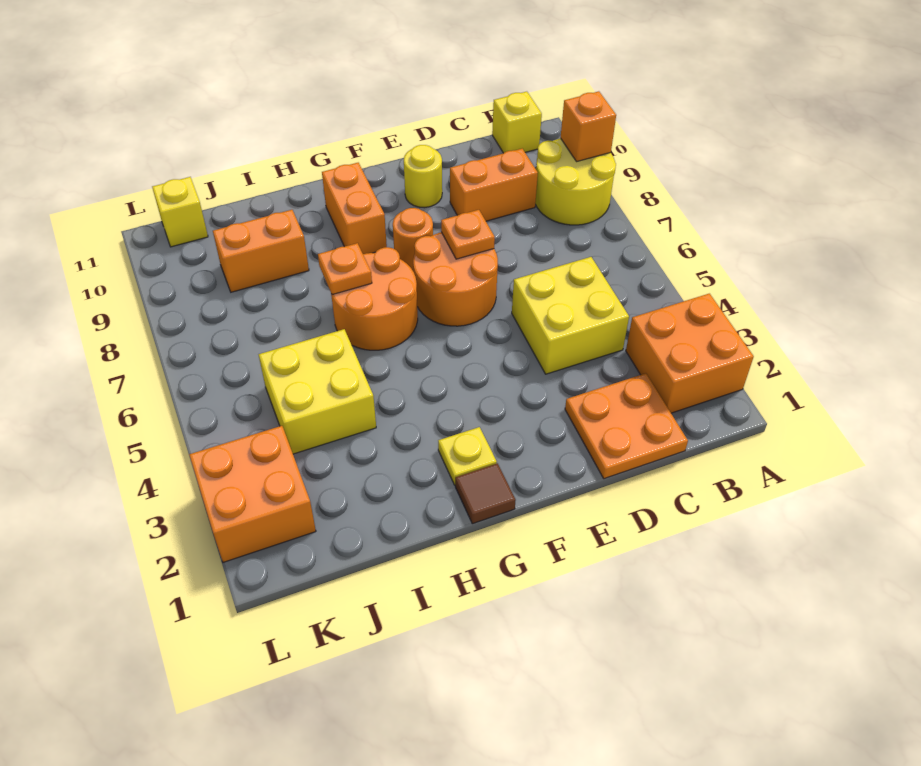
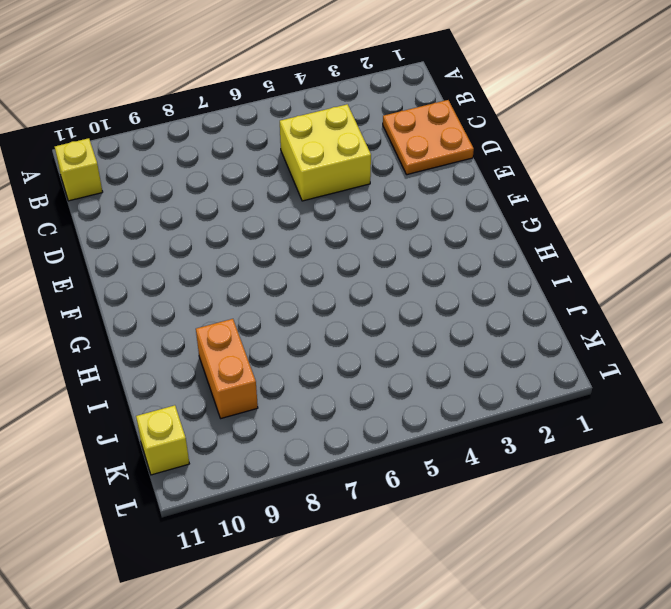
none -> orange brick A2:B3 level 1
none -> yellow round brick A8:B9 level 1
none -> orange brick C9:D9 level 1

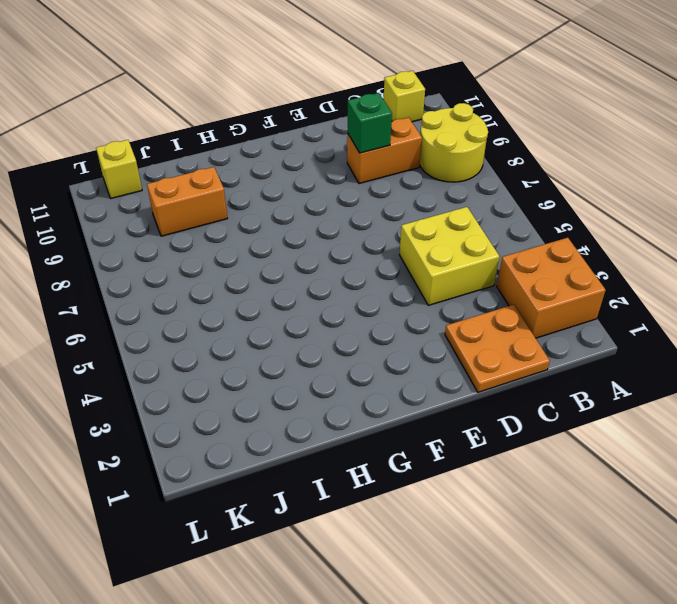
green brick D9 level 2 -> none
none -> orange round brick E6:F7 level 1
none -> yellow round brick E10 level 1
none -> orange round brick F8 level 1

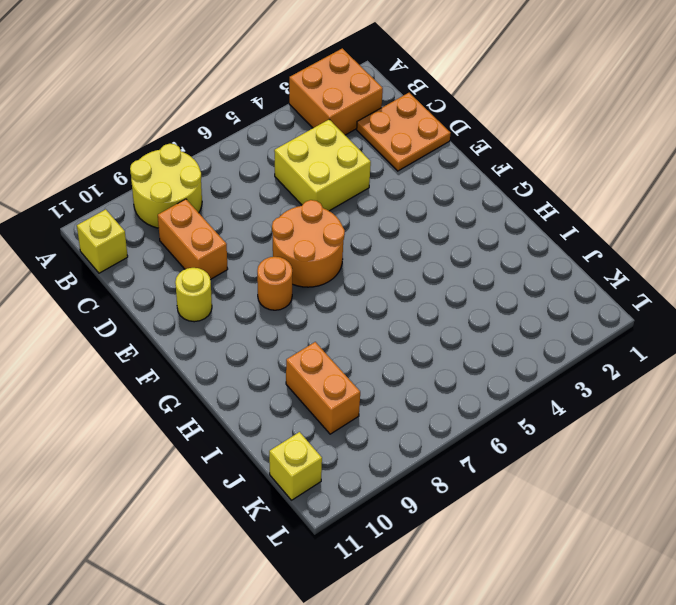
none -> brown tile G1 level 1
none -> yellow plate G2 level 1
none -> orange round brick G6:H7 level 1

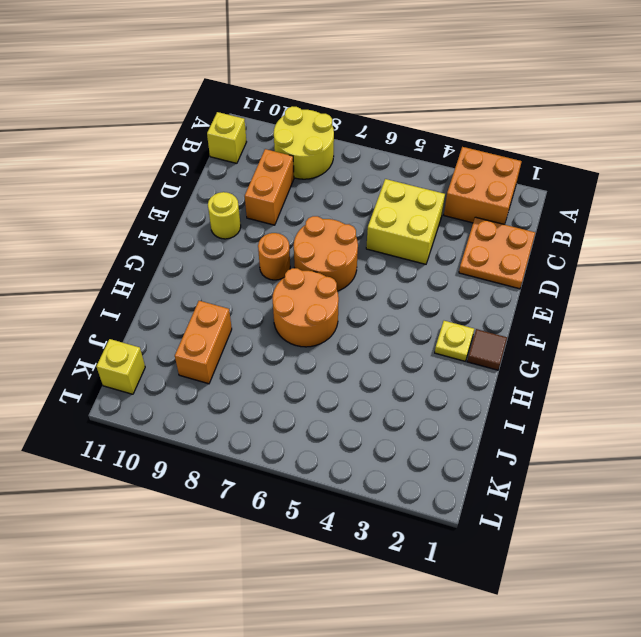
none -> orange brick G9:G10 level 1
none -> yellow brick I4:J5 level 1
none -> orange brick K2:L3 level 1

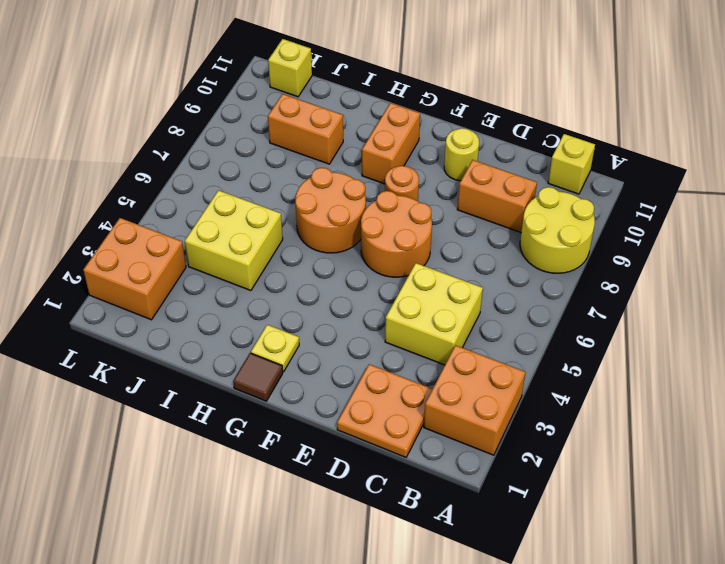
none -> orange brick A9 level 2
none -> orange plate E7 level 2
none -> orange plate H7 level 2

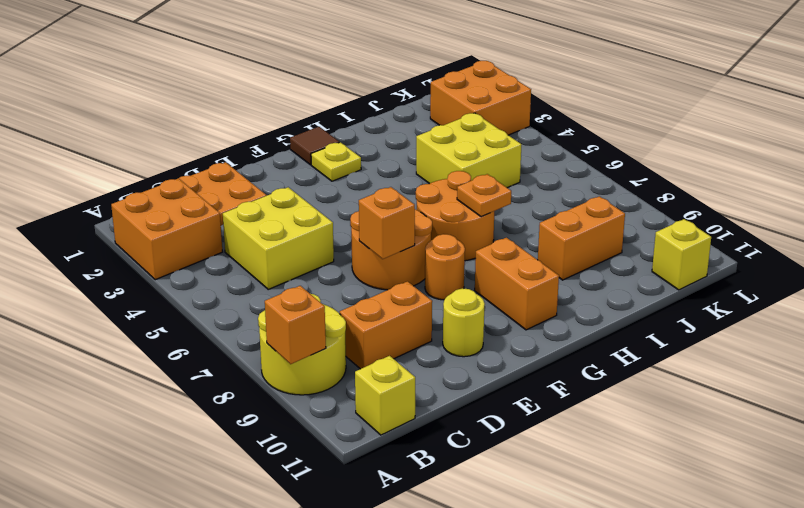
orange brick E7 level 2 -> orange plate E7 level 2

